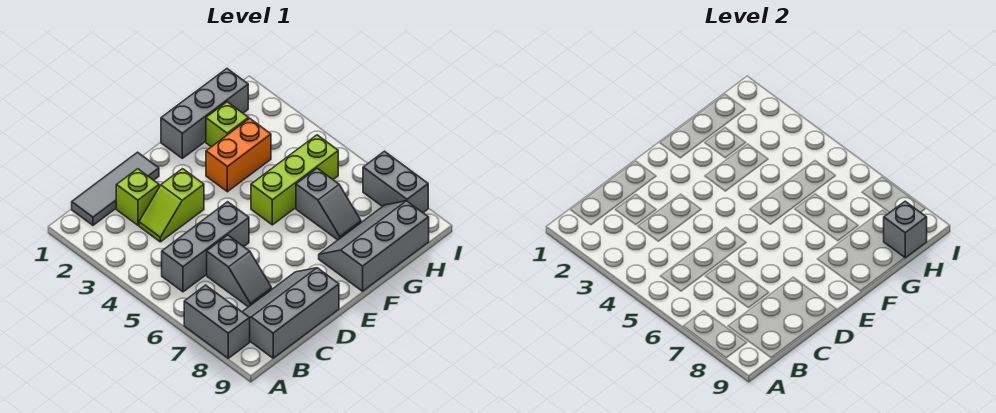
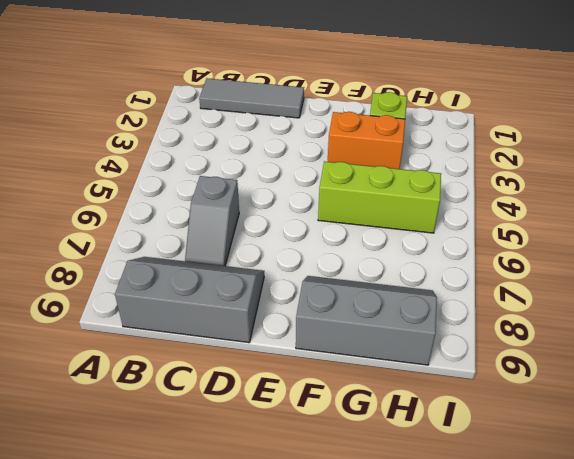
none -> grey brick A7:A8 level 1
none -> grey brick B5:D5 level 1
none -> lime brick C2 level 1

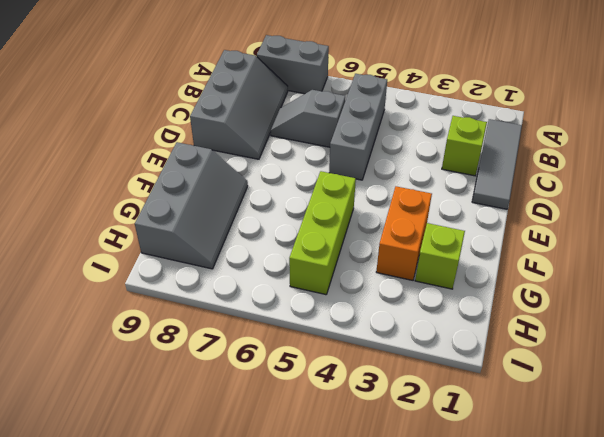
none -> lime slope C3:D3 level 1 top D
none -> grey brick F1:H1 level 1
none -> grey slope G6:G7 level 1 top 6

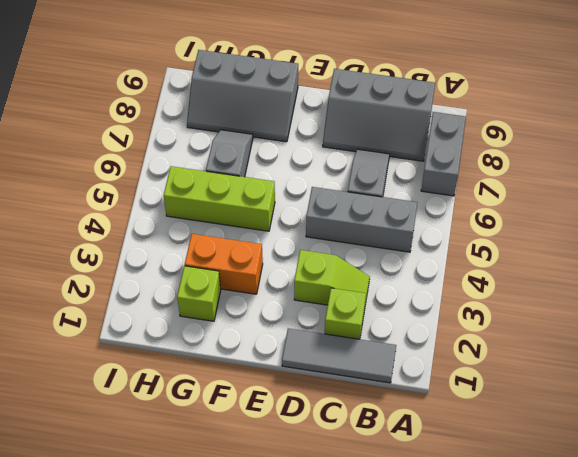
none -> grey brick F1:H1 level 1
none -> grey brick I7:I8 level 1
none -> grey brick H9 level 2

